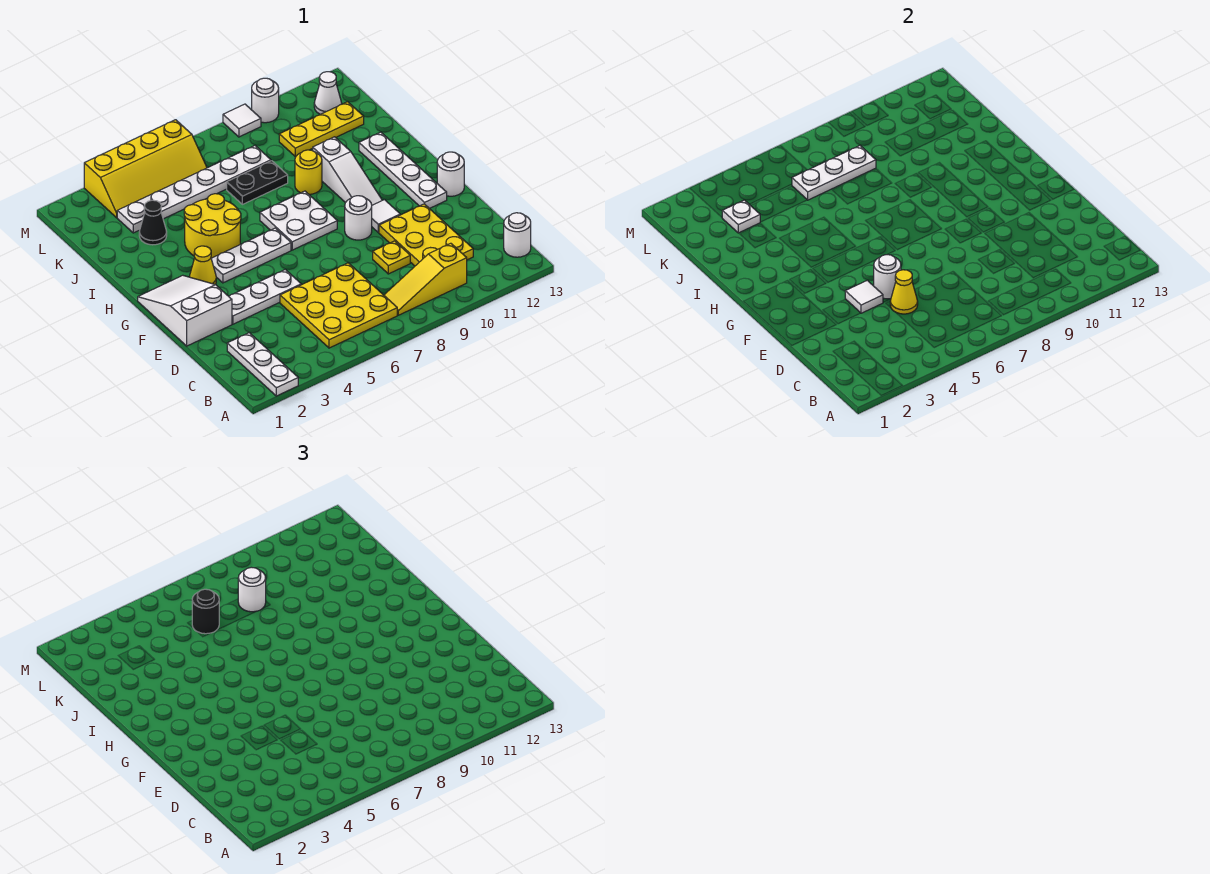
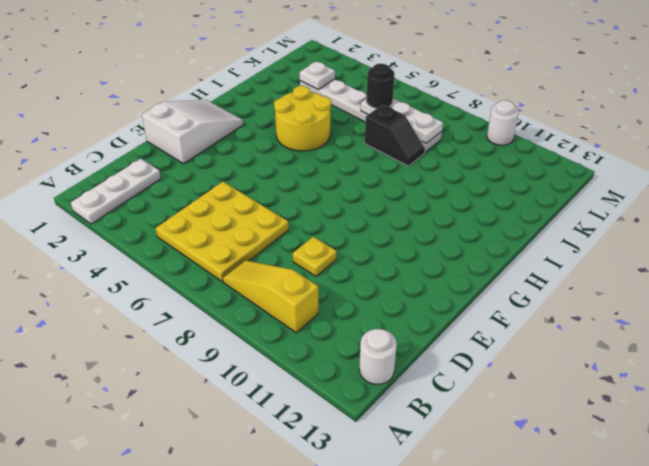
black slope J7:J8 level 1 top 7 -> black plate J7:J8 level 1
none -> yellow plate C10:E11 level 1
none -> white plate E3:E5 level 1
none -> white round brick F9 level 1
none -> white tile F10 level 1

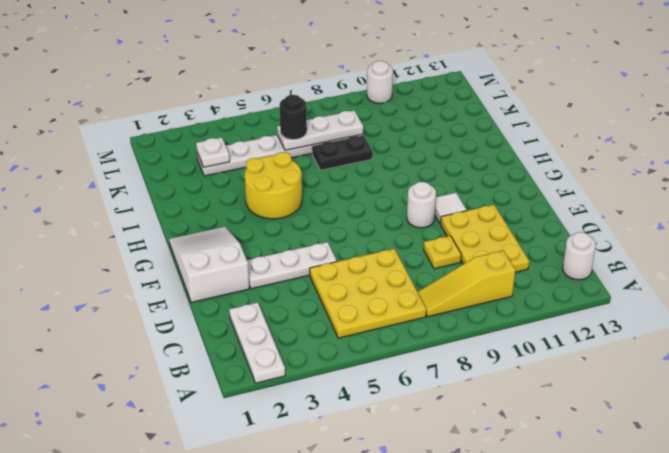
none -> white plate F12:I12 level 1
none -> white round brick F13 level 1
none -> yellow cone G3 level 1
none -> white plate G4:G6 level 1

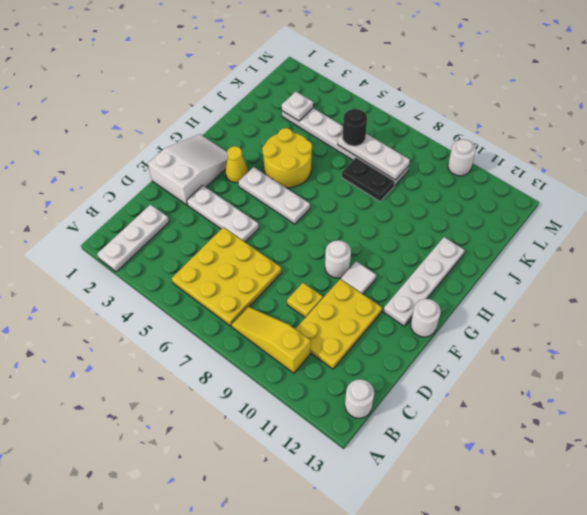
none -> white plate G7:H8 level 1
none -> white slope G10:I10 level 1 top I
none -> yellow round brick I9 level 1
none -> black cone J3 level 1

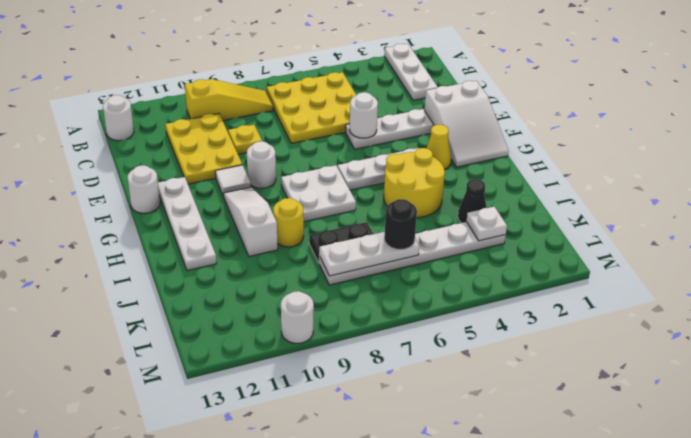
none -> yellow plate K10:K12 level 1
none -> yellow slope L3:M6 level 1 top M
none -> white cone L12 level 1
none -> white tile M9 level 1

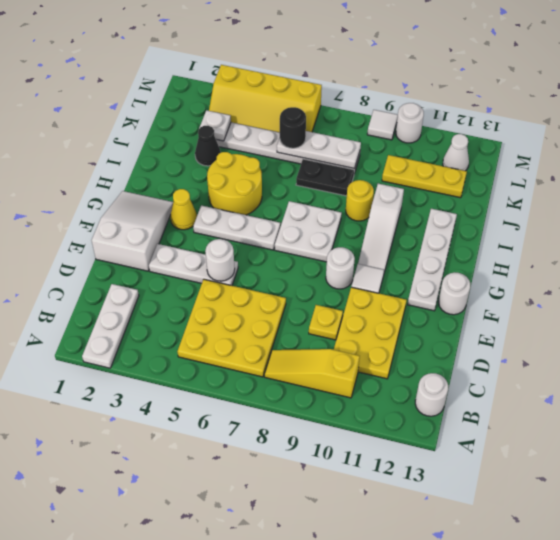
none -> yellow cone D5 level 2
none -> white tile E4 level 2
none -> white round brick K8 level 3

